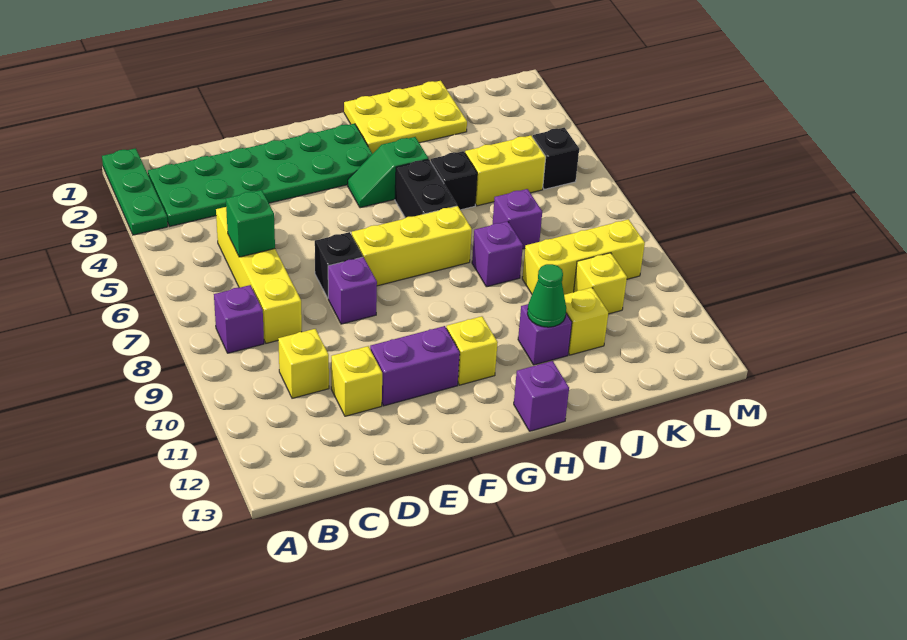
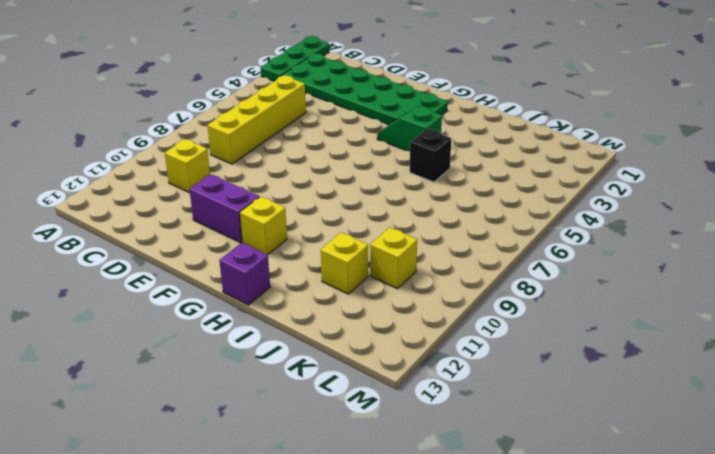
none -> purple brick B8 level 1
none -> yellow brick D11 level 1
none -> black brick E7 level 1

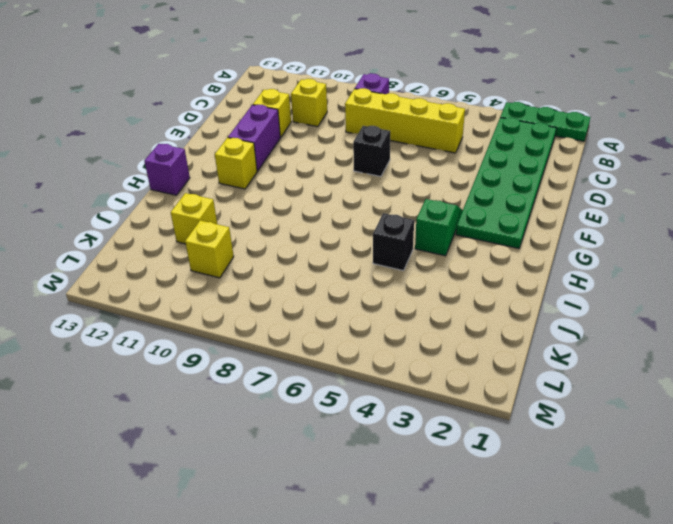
none -> purple brick E8 level 1
none -> yellow brick F7:H7 level 1
none -> yellow plate H1:J2 level 1

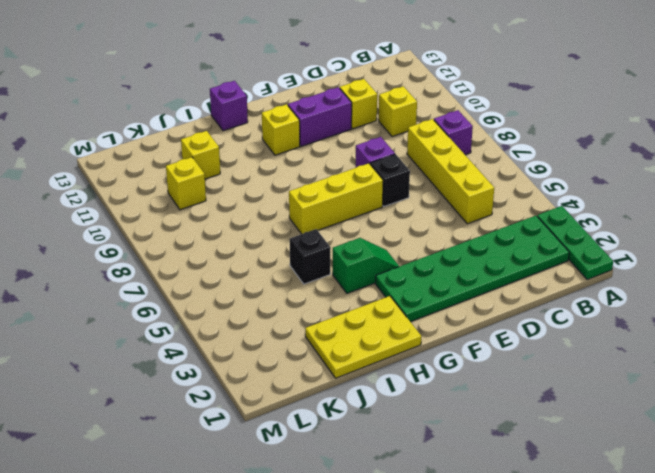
none -> black brick H5:H6 level 1
none -> purple brick I8 level 1
none -> purple brick I11 level 1

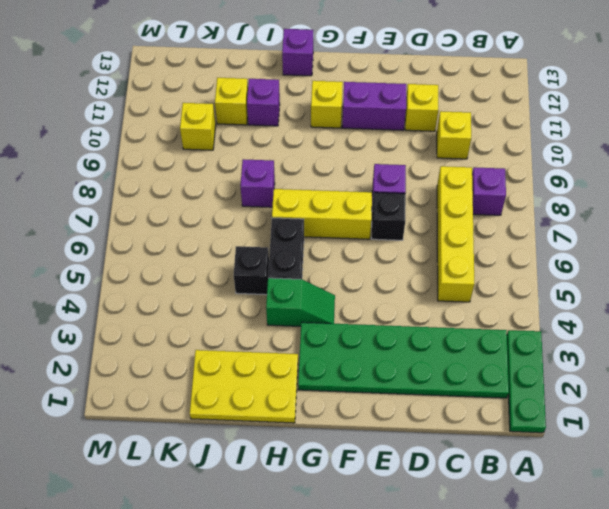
none -> yellow brick J5:K5 level 1
none -> purple brick J7 level 1
none -> yellow brick J9:L9 level 1

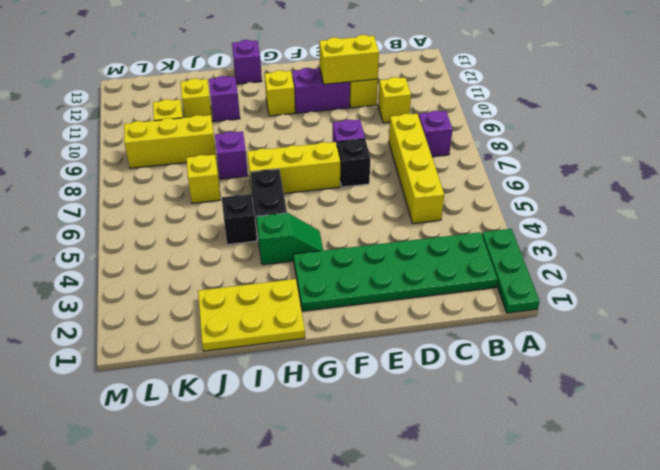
yellow brick D11:E11 level 2 -> yellow brick J5:K5 level 1
yellow brick J7 level 1 -> purple brick J7 level 1
none -> black brick L5 level 1
none -> green brick C6 level 2
none -> green cone I11 level 2

